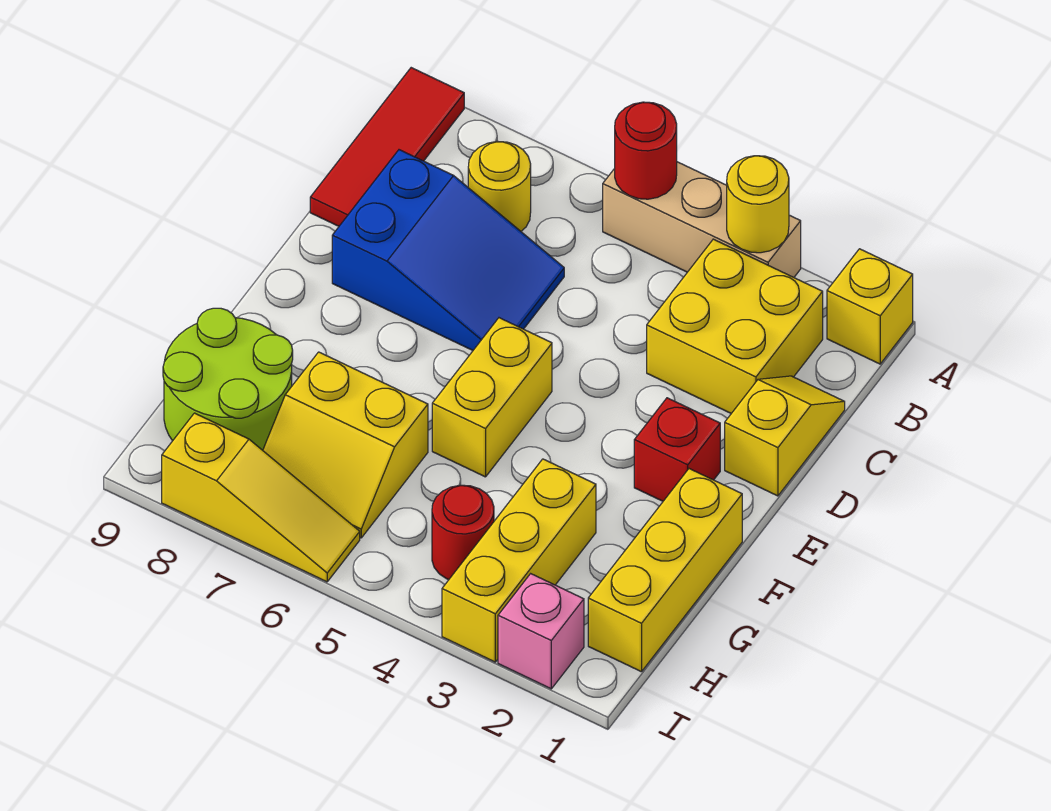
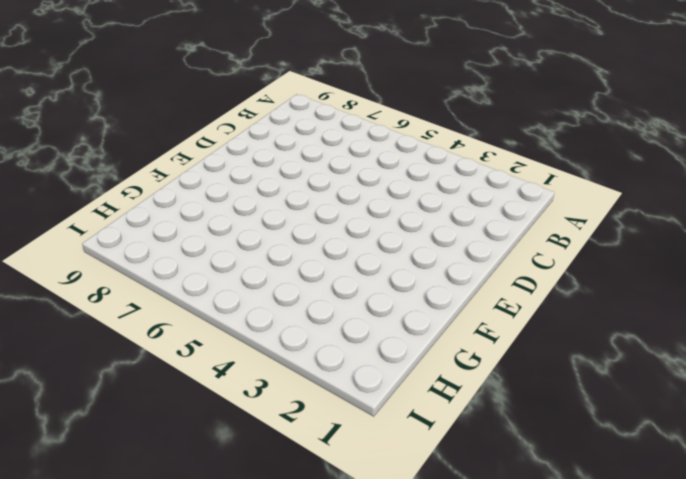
none -> yellow brick A1 level 1
none -> tan brick A3:A5 level 1
none -> red tile A9:C9 level 1

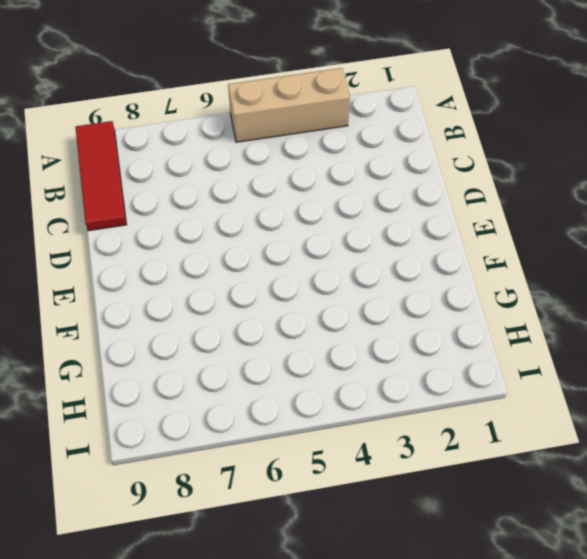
none -> yellow brick A1 level 1
none -> yellow brick B2:C3 level 1
none -> yellow round brick B7 level 1

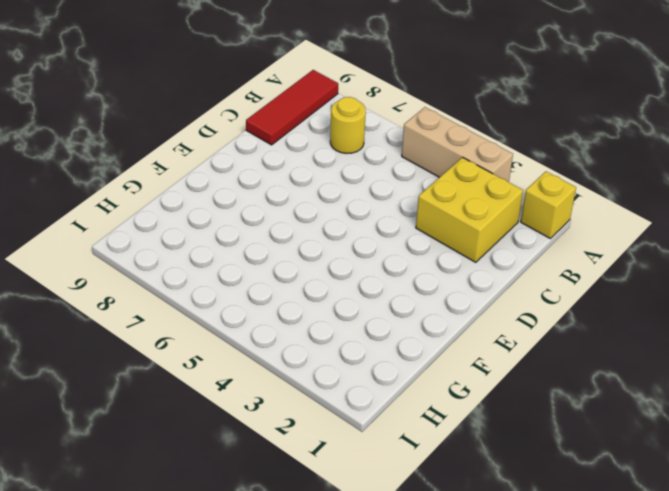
none -> yellow slope C1:D1 level 1 top D
none -> blue slope C6:D8 level 1 top 8
none -> red brick E2 level 1

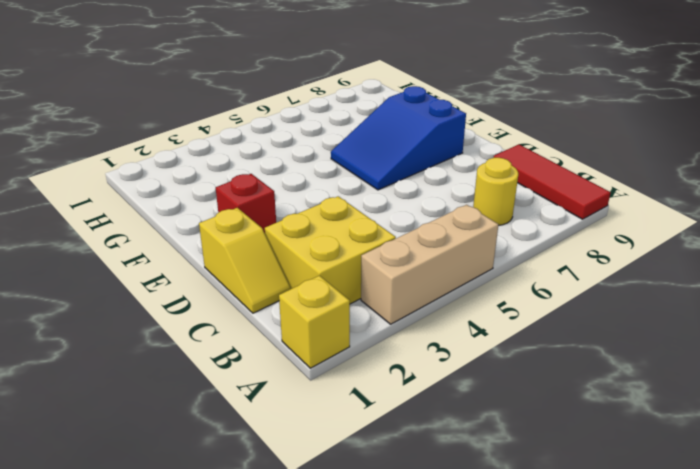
blue slope E6:F8 level 1 top 8 -> blue slope C6:D8 level 1 top 8
none -> yellow brick E5:F5 level 1
none -> yellow brick F1:H1 level 1
none -> yellow brick G3:I3 level 1

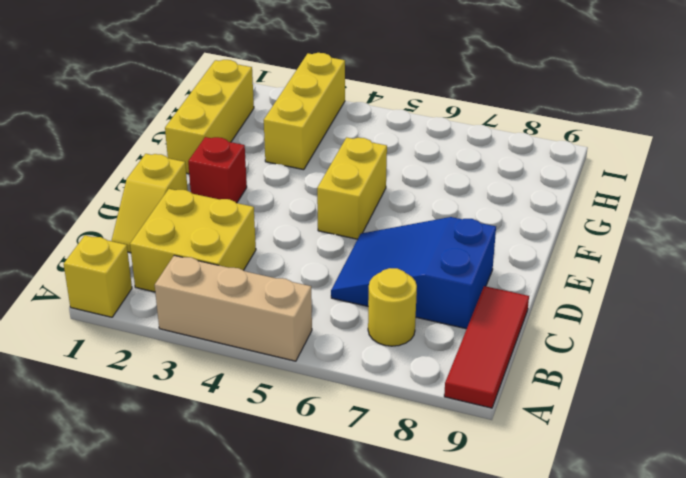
none -> yellow slope G6:H7 level 1 top G
none -> lime round brick G8:H9 level 1
none -> red round brick H4 level 1

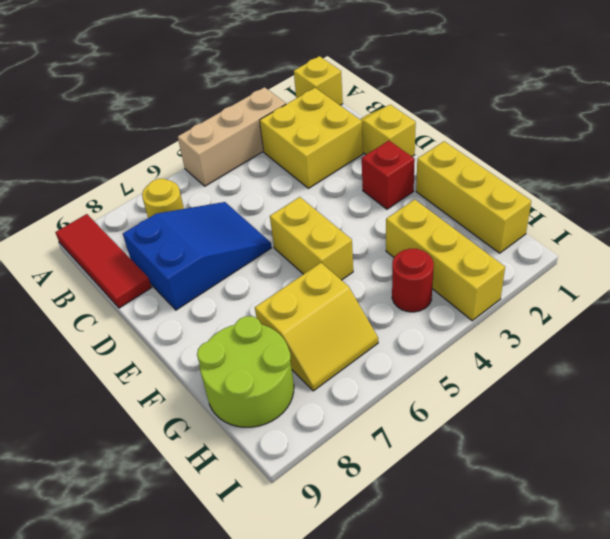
none -> pink brick I2 level 1
none -> yellow slope I6:I8 level 1 top 8
none -> yellow round brick A3 level 2

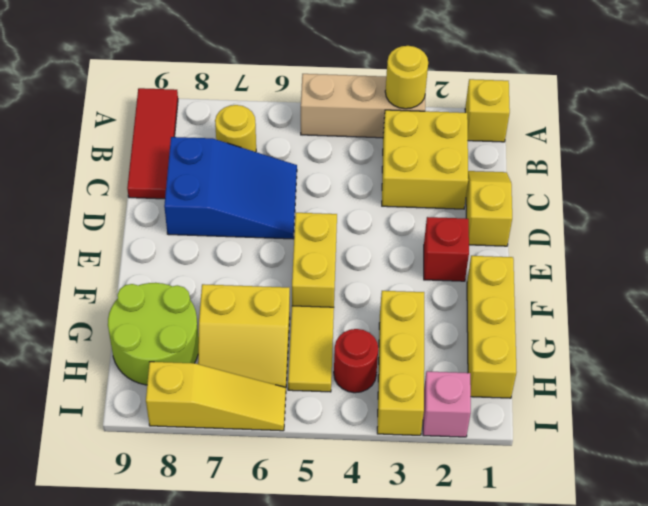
yellow tile G5:H5 level 1 -> none
none -> red round brick A5 level 2

